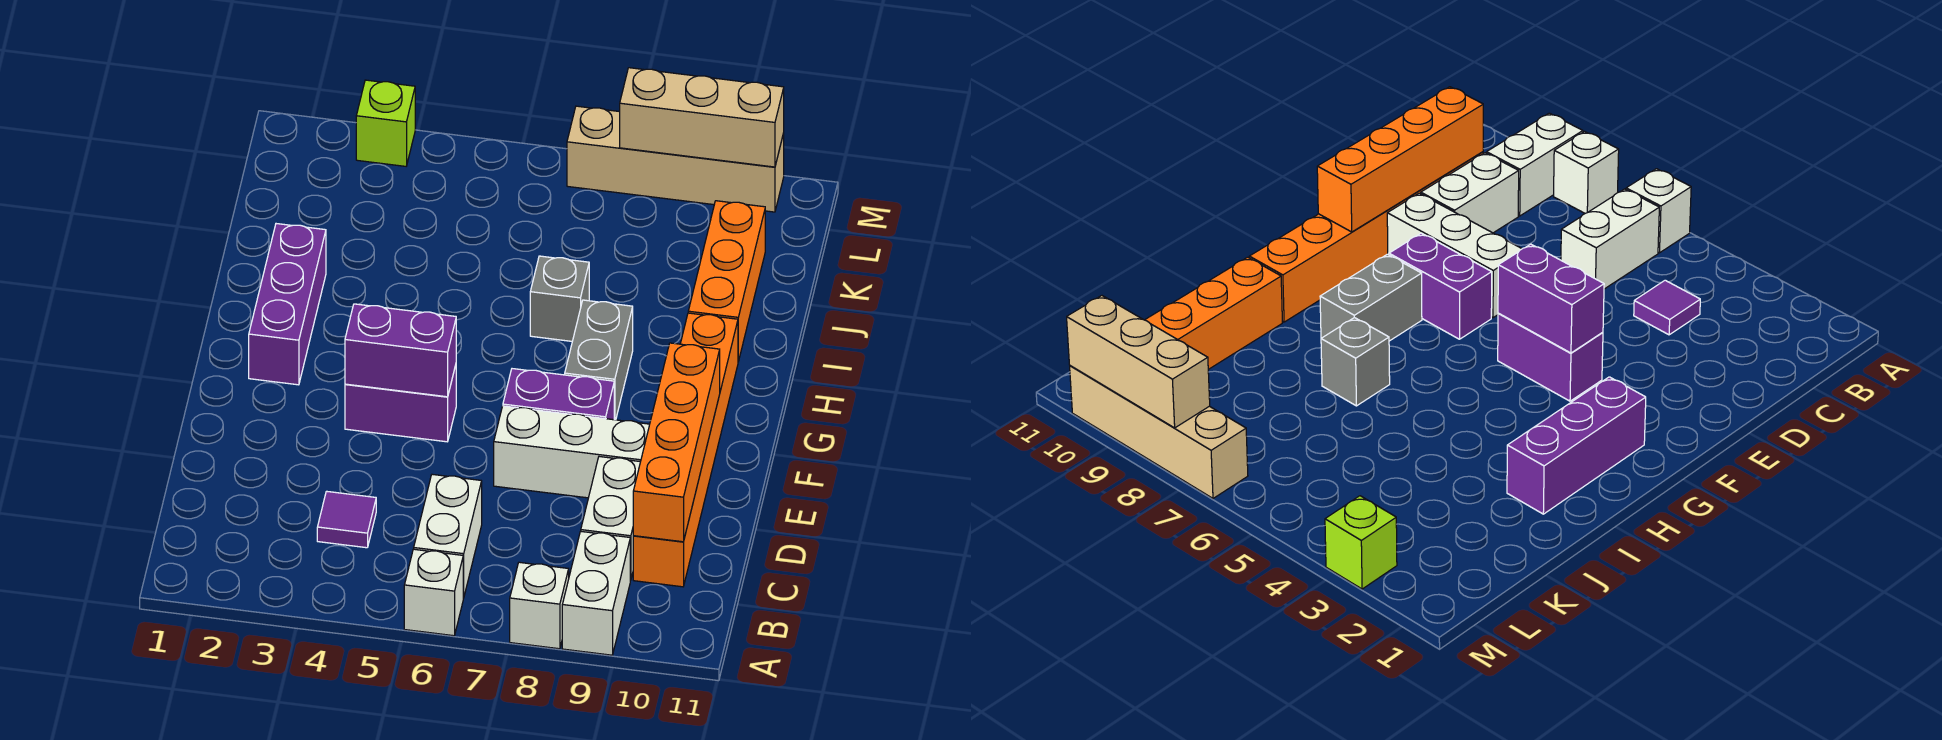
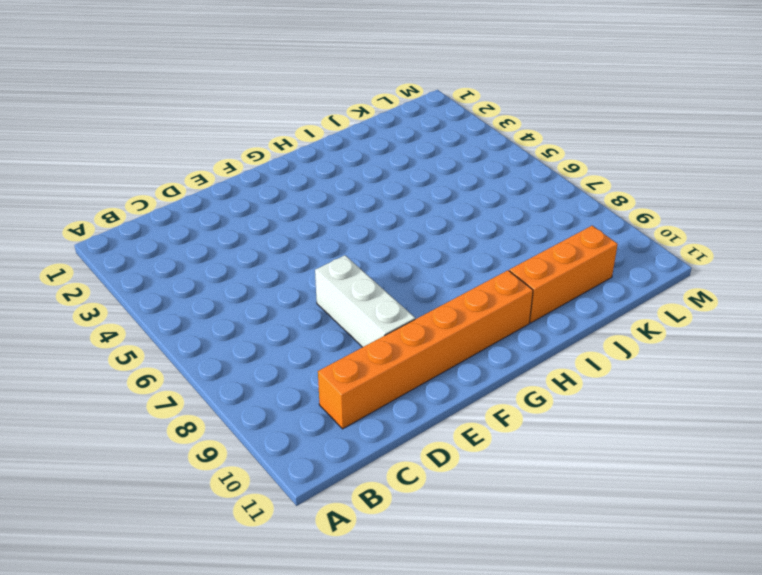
none -> white brick A6 level 1
none -> white brick A8 level 1
none -> white brick A9:B9 level 1

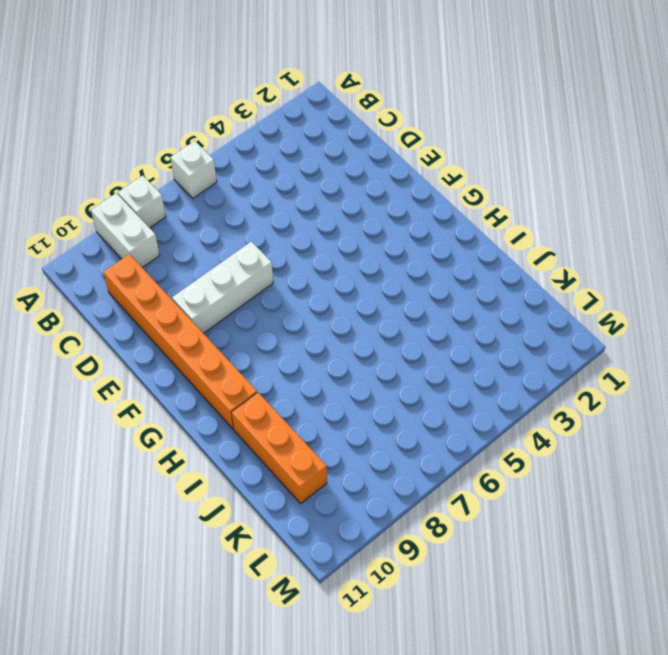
none -> white brick B6:C6 level 1
none -> purple tile C4 level 1
none -> white brick C9:D9 level 1

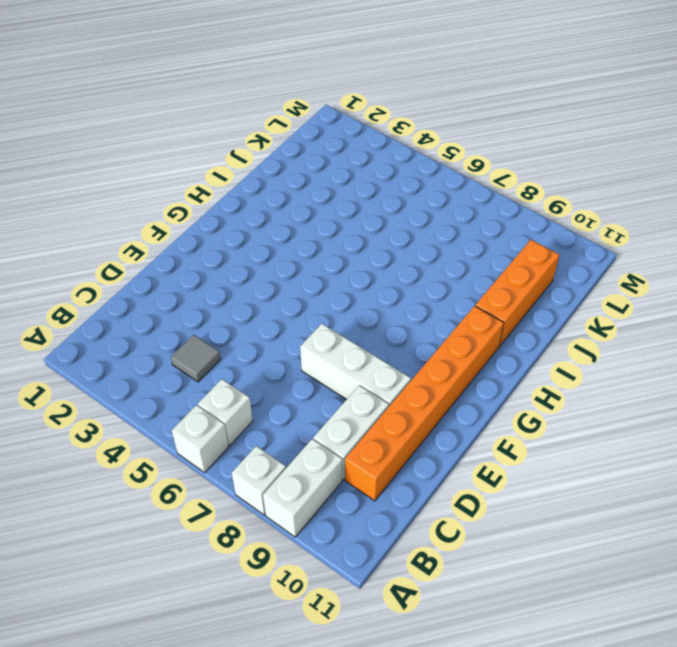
white brick B6 level 1 -> white brick B6:C6 level 1
grey tile C4 level 1 -> purple tile C4 level 1
none -> purple brick F4:F5 level 1
none -> purple brick F7:F8 level 1
none -> purple brick G2:I2 level 1

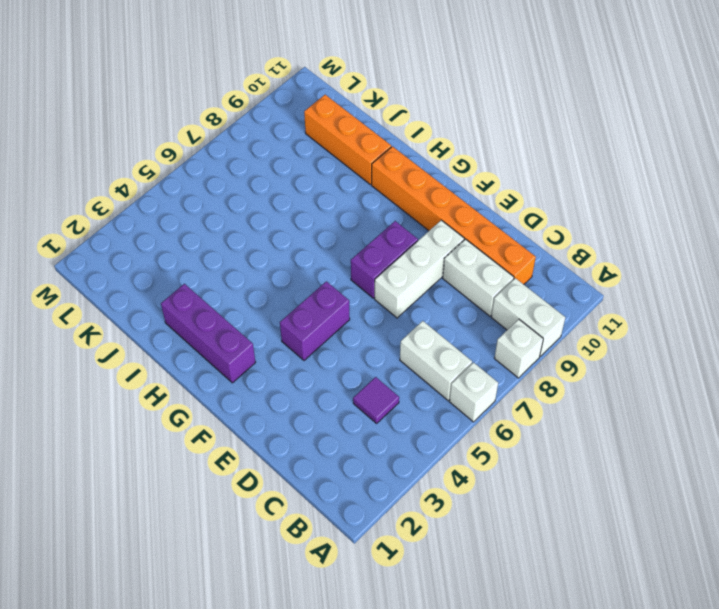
none -> grey brick G8:H8 level 1
none -> grey brick I7 level 1
none -> lime brick M3 level 1

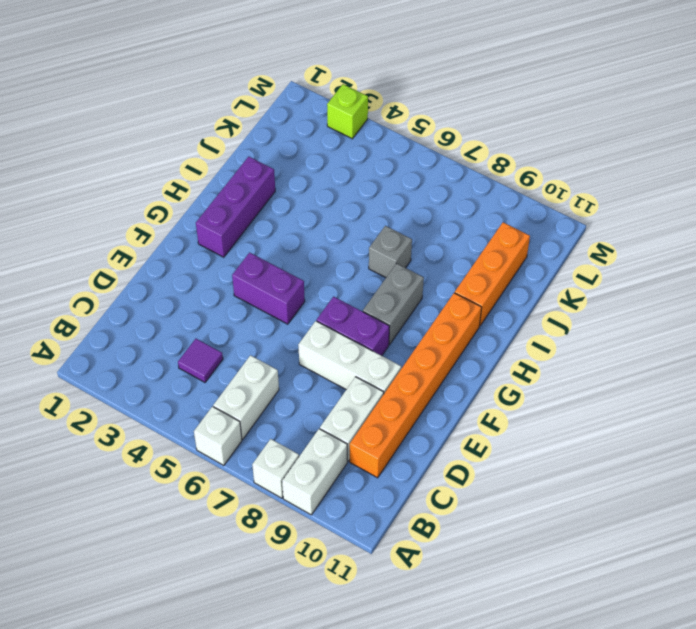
none -> tan brick M7:M10 level 1
none -> orange brick C10:F10 level 2
none -> purple brick F4:F5 level 2

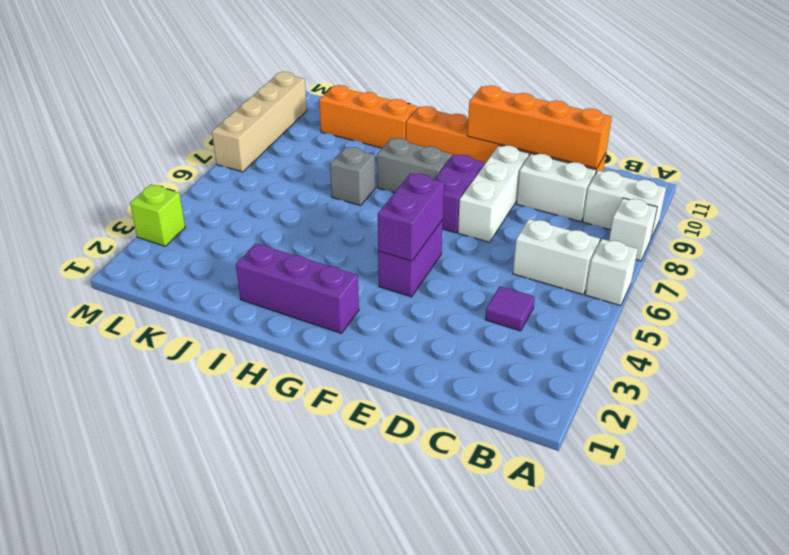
none -> tan brick M8:M10 level 2

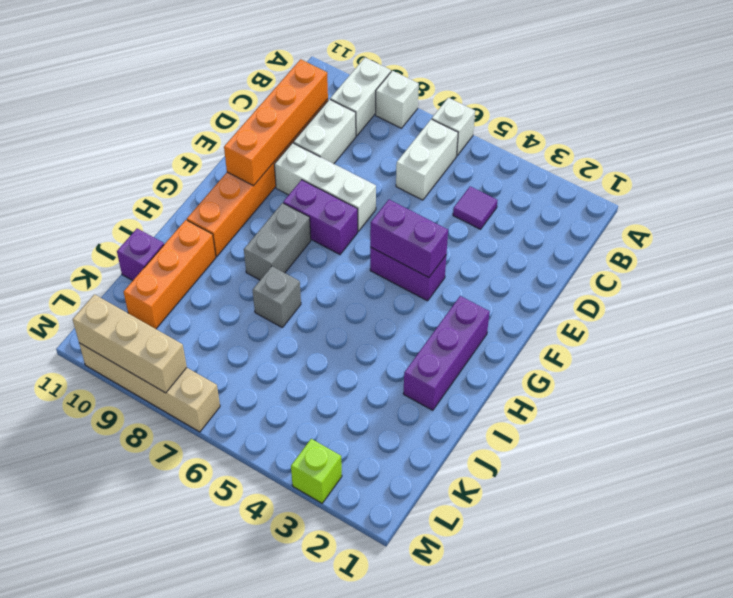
purple brick J11 level 1 -> none

